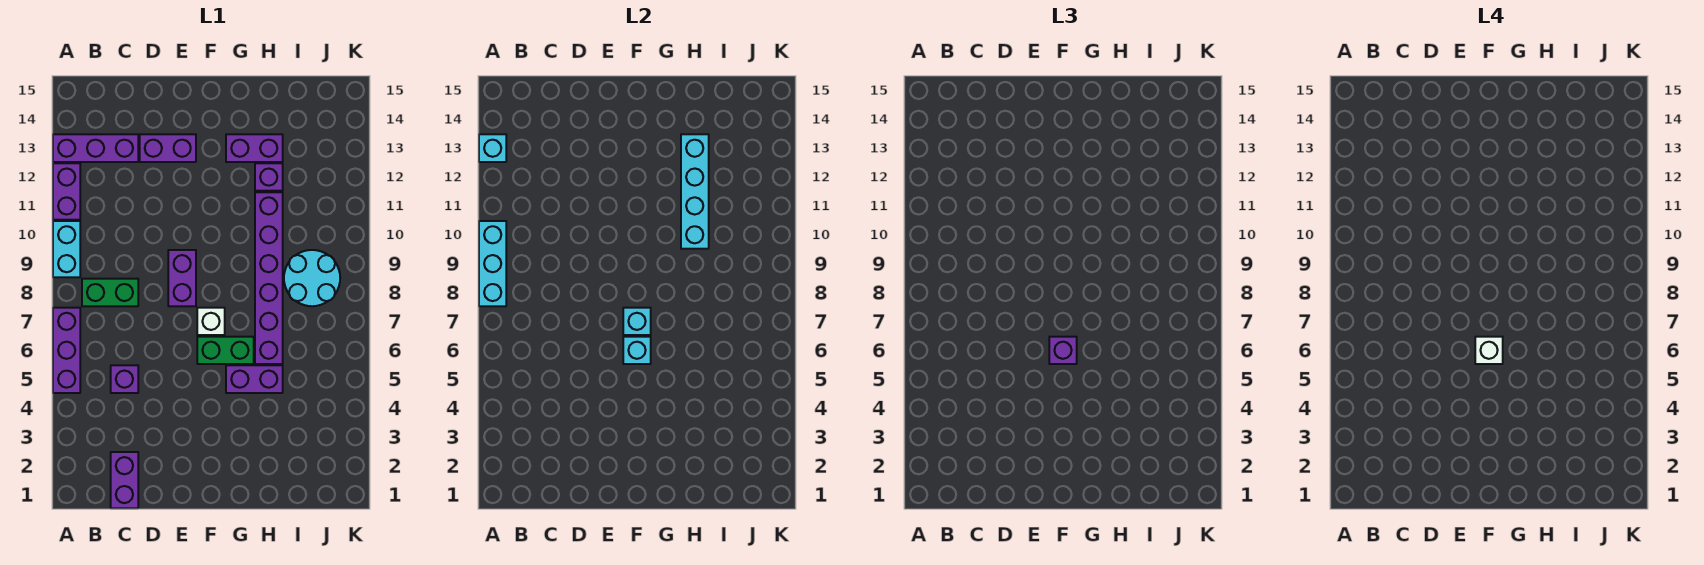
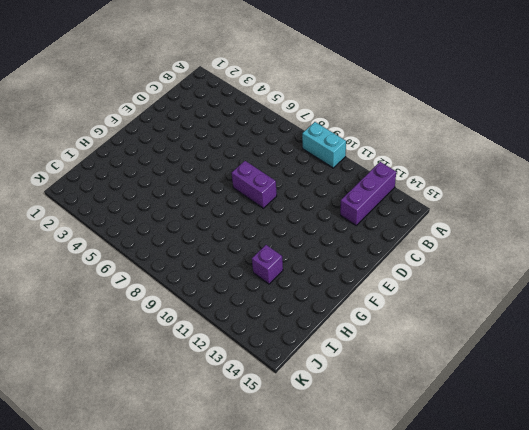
none -> purple brick A5:A7 level 1
none -> purple brick A11:A12 level 1
none -> green brick B8:C8 level 1

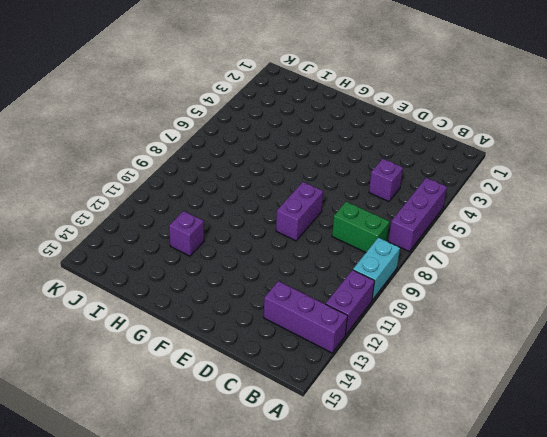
none -> purple brick C1:C2 level 1
none -> purple brick D13:E13 level 1
none -> green brick F6:G6 level 1

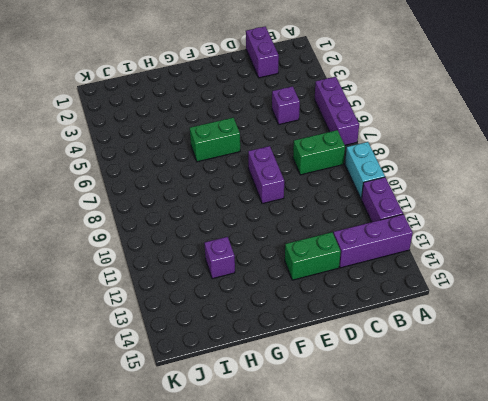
green brick D13:E13 level 1 -> purple brick D13:E13 level 1
none -> white brick F7 level 1
none -> purple brick G5:H5 level 1
none -> purple brick G13:H13 level 1

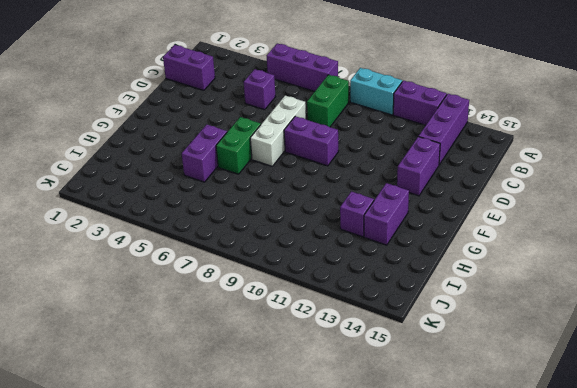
white brick D7:F7 level 1 -> white brick F7 level 1
none -> purple brick H6:H11 level 1
none -> cyan round brick I8:J9 level 1
none -> cyan brick A8:A10 level 2

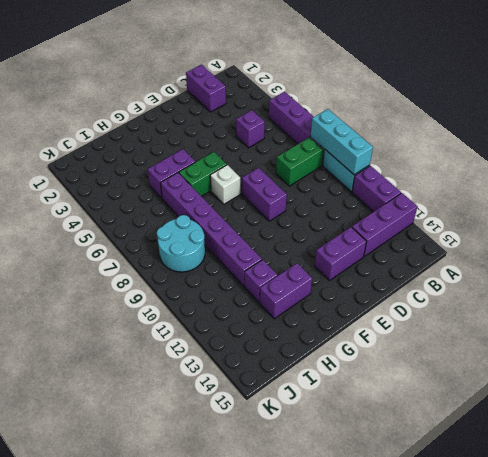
none -> cyan brick A13 level 2
none -> cyan brick F6 level 2
none -> cyan brick F7 level 2

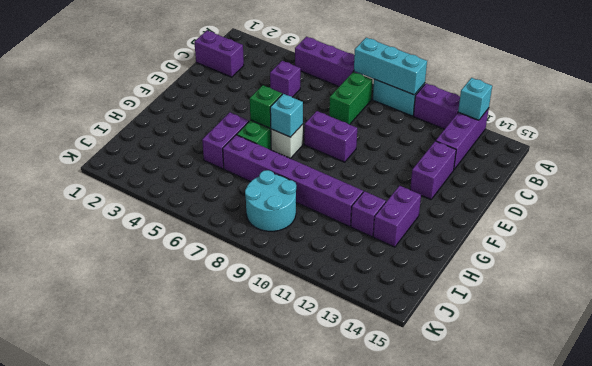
green brick F6 level 2 -> cyan brick F6 level 2
none -> cyan brick H10:H13 level 2
none -> purple brick F6 level 3
none -> white brick F6 level 4

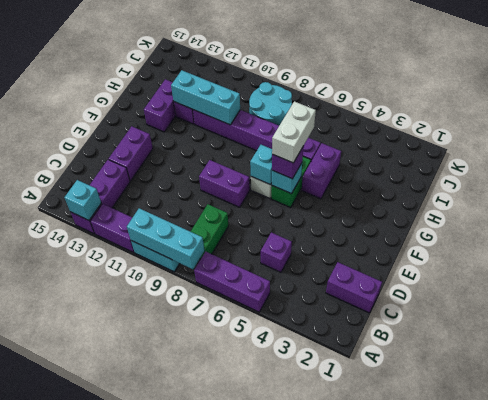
white brick F6:G6 level 4 -> white brick F6 level 4
cyan brick H10:H12 level 2 -> cyan brick H10:H13 level 2

